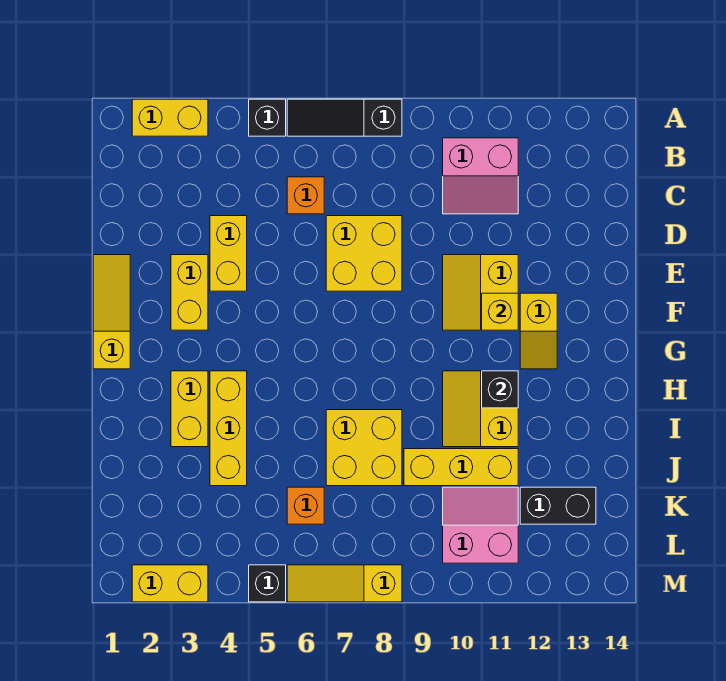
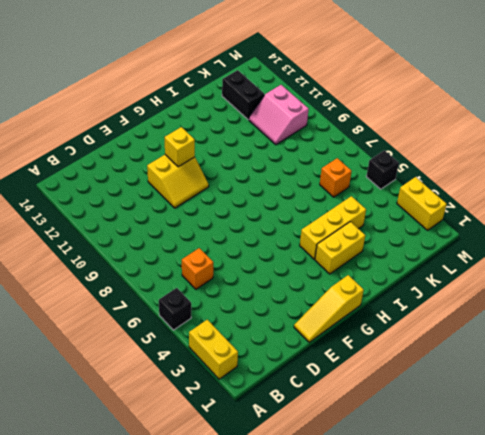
none -> black slope A6:A8 level 1 top 8
none -> pink slope B10:C11 level 1 top B
none -> yellow brick D4:E4 level 1

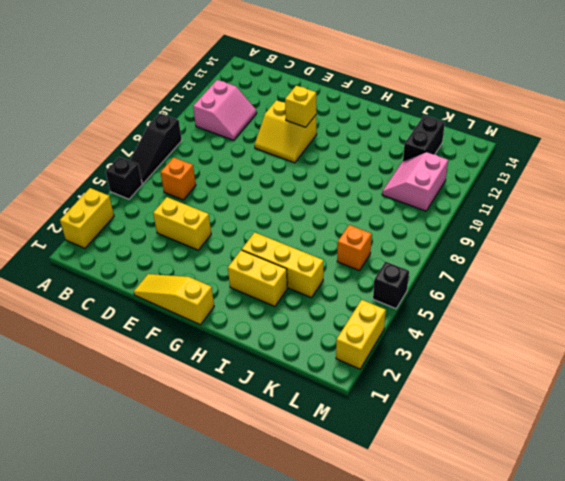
none -> yellow brick D7:E8 level 1
none -> yellow brick E3:F3 level 1
none -> yellow slope F12:G12 level 1 top F

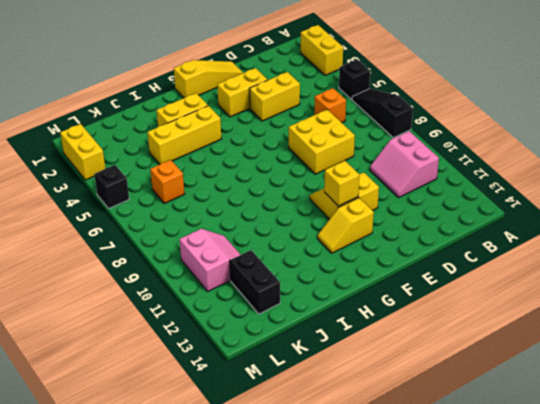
none -> yellow slope H10:I11 level 1 top 11
none -> yellow brick I7:J8 level 1
none -> yellow brick J9:J11 level 1

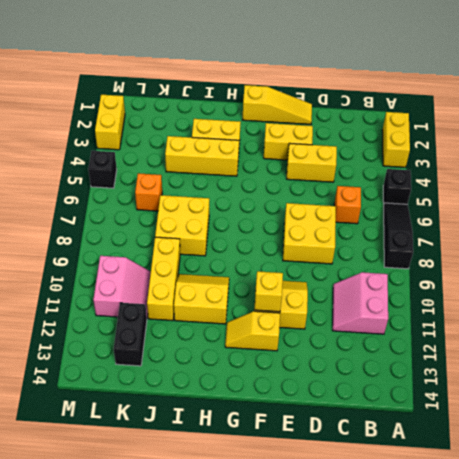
none -> yellow slope M6:M8 level 1 top 8
none -> black brick H11 level 2

